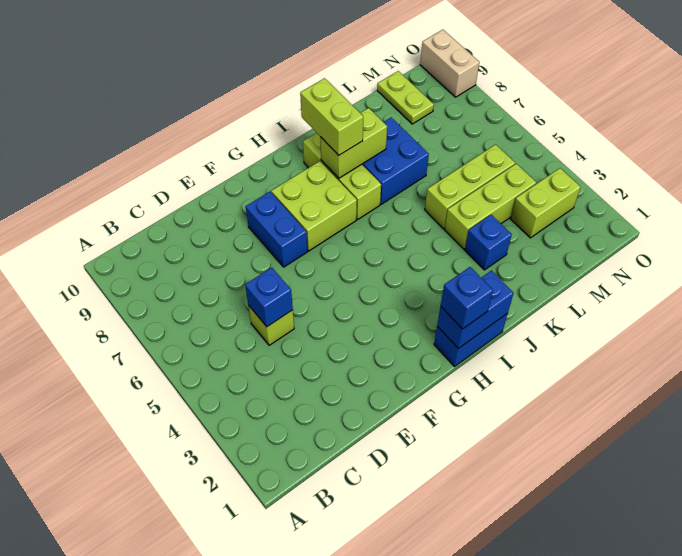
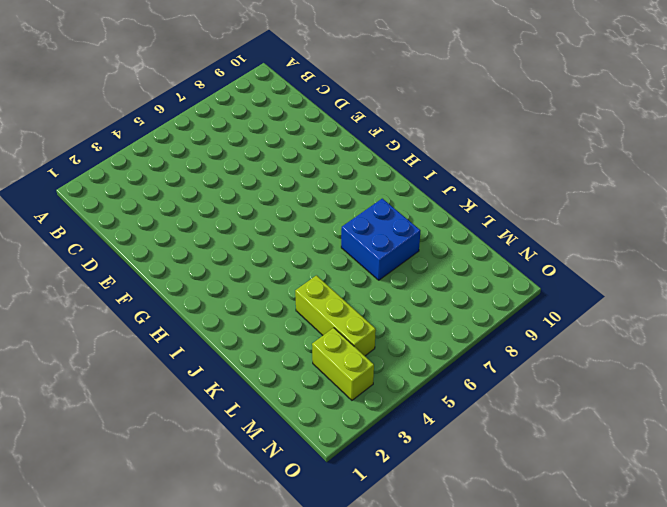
none -> lime brick D5 level 1
none -> blue brick F7:F8 level 1
none -> lime brick G7:H8 level 1

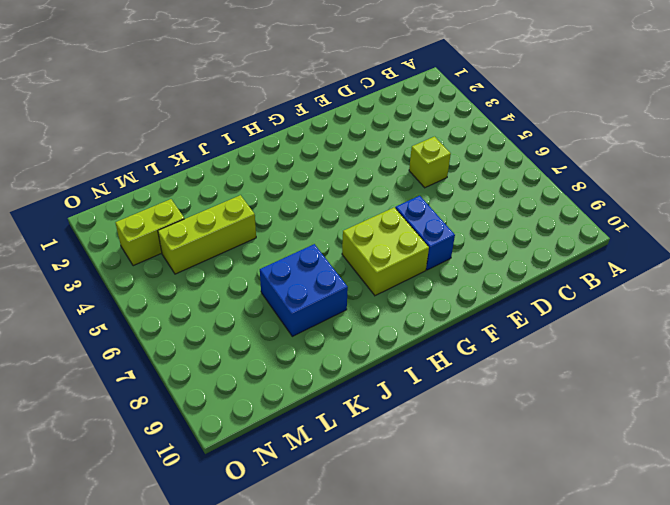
none -> blue brick H1:I1 level 1
none -> lime brick I7:I9 level 1
none -> blue brick K3 level 1

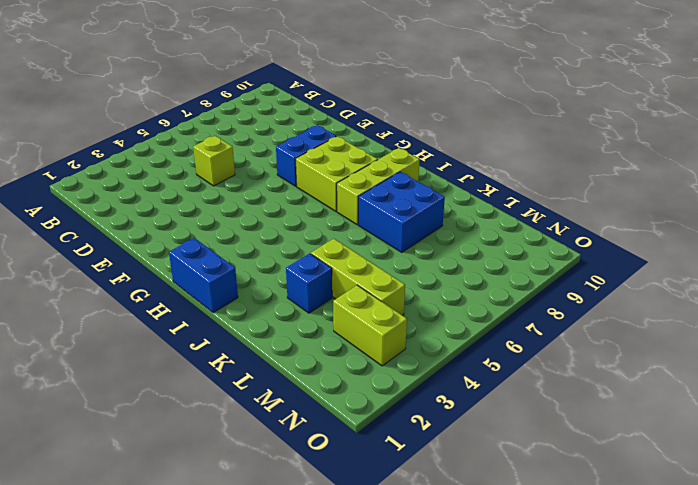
none -> lime brick K5:M5 level 1
none -> lime plate M9:M10 level 1
none -> tan brick O9:O10 level 1

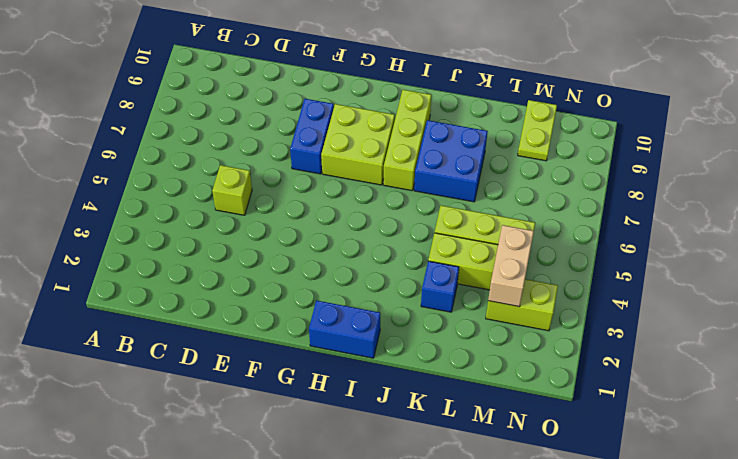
tan brick M3:M4 level 2 -> tan brick O9:O10 level 1
none -> blue brick D5 level 2
none -> blue brick H1:I1 level 2
none -> lime brick I8:J8 level 2

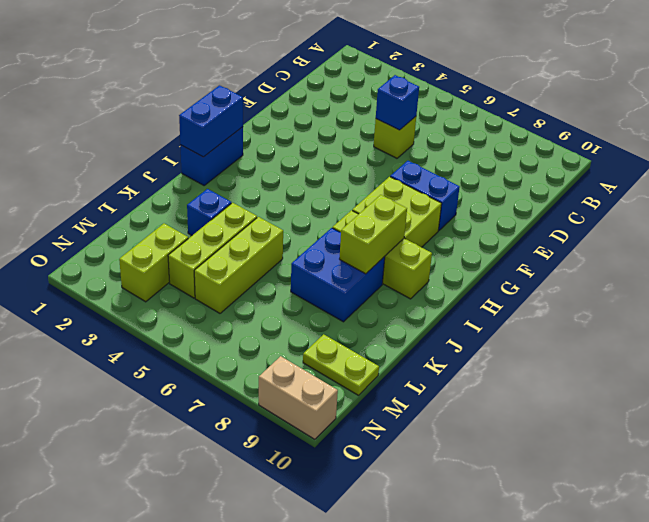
none -> blue brick H1 level 3
none -> lime brick I8:I9 level 3

